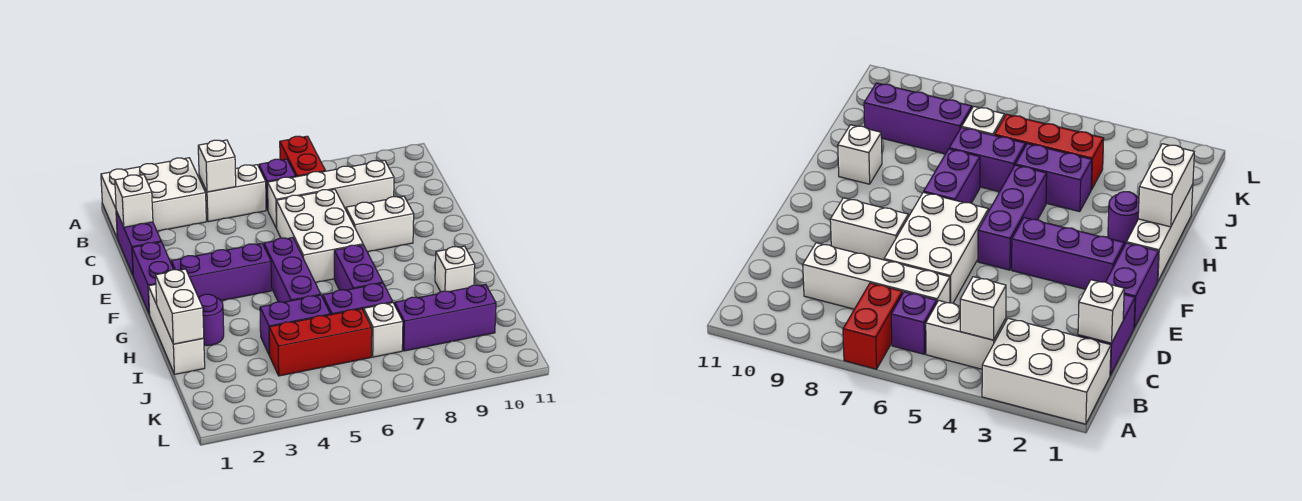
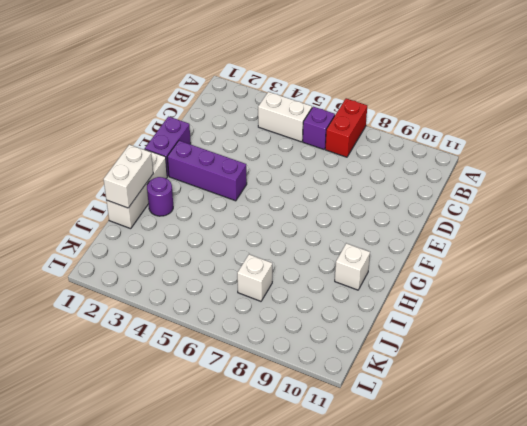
none -> white brick A1:B3 level 1
none -> purple brick C1:D1 level 1
none -> white brick C6:C9 level 1

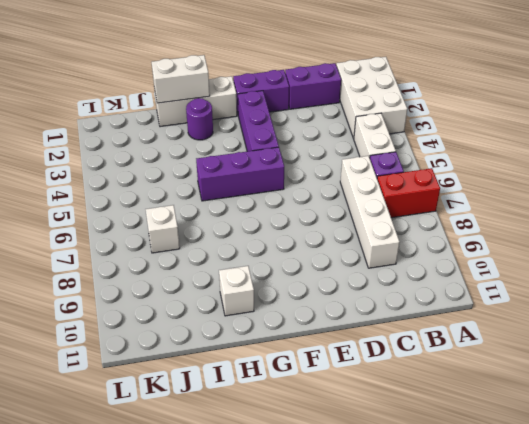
none -> white brick D6:F7 level 1
none -> white brick E8:E9 level 1
none -> purple brick G7:H7 level 1

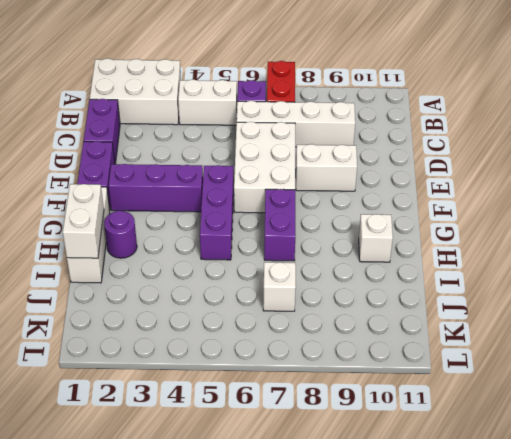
none -> purple brick I4:I5 level 1
none -> purple brick I6:I7 level 1
none -> red brick J4:J6 level 1

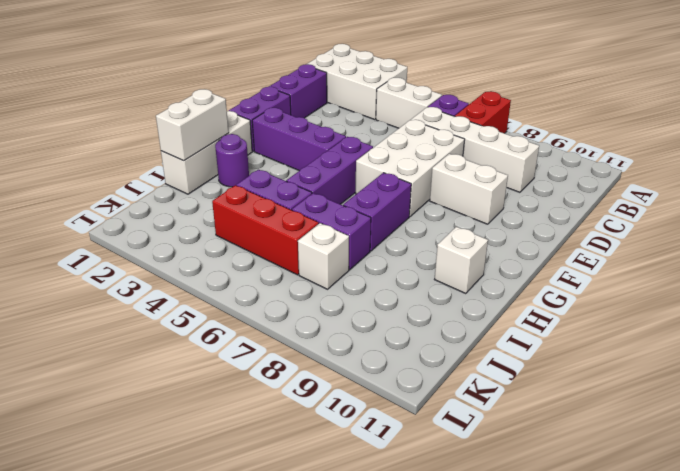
none -> purple brick J8:J10 level 1
none -> white brick B4 level 2
none -> white brick C1 level 2

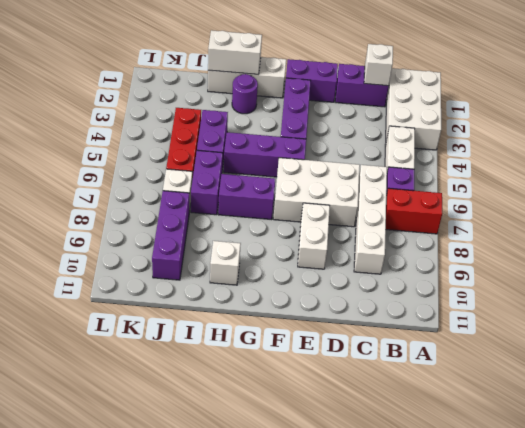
none -> white brick B4 level 2

